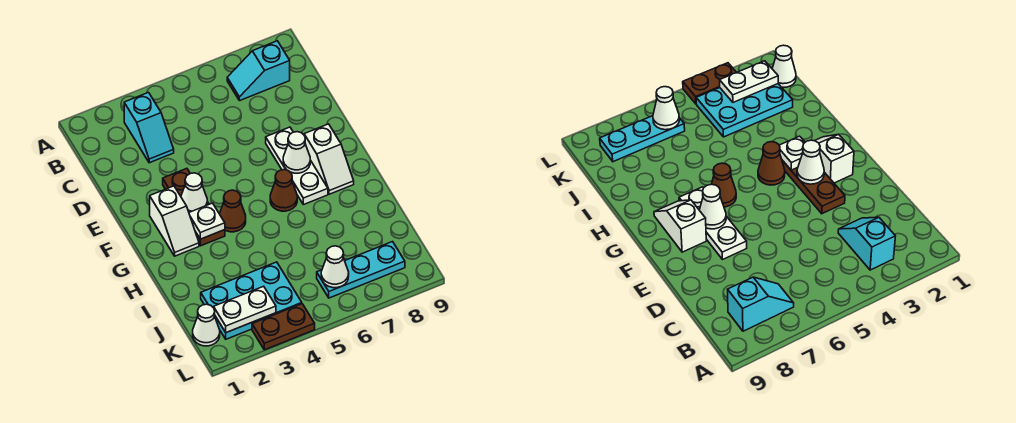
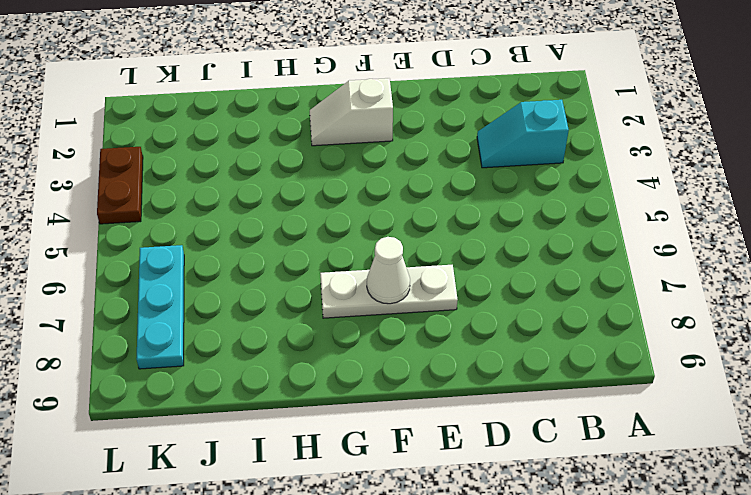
none -> cyan slope B7:B8 level 1 top 8
none -> brown plate E3:G3 level 1
none -> white slope F8:G8 level 1 top F

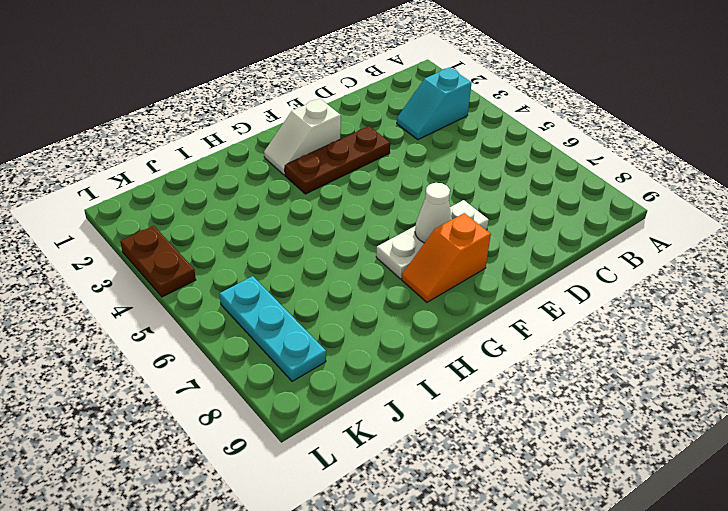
orange slope F8:G8 level 1 top F -> white slope F8:G8 level 1 top F
none -> cyan slope B7:B8 level 1 top 8
none -> brown cone G4 level 1
none -> brown cone G6 level 1

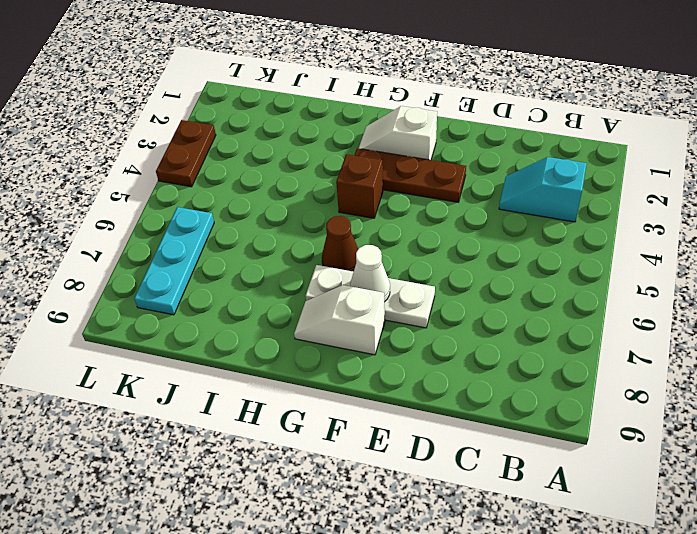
brown brick G4 level 1 -> brown cone G4 level 1
none -> cyan slope B7:B8 level 1 top 8
none -> cyan plate J2:K4 level 1
none -> white cone K1 level 1

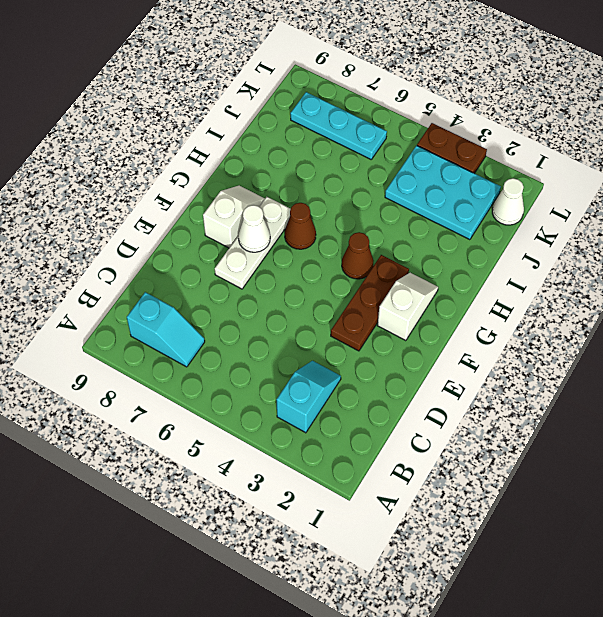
none -> white cone F3 level 2
none -> white plate G3 level 2
none -> white plate K2:K3 level 2

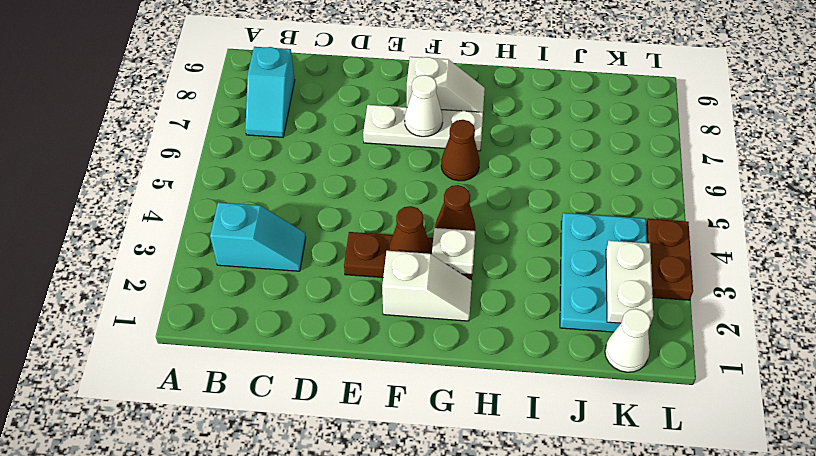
brown cone F3 level 2 -> white cone F3 level 2
none -> cyan plate K6:K8 level 1
none -> white cone K6 level 2

